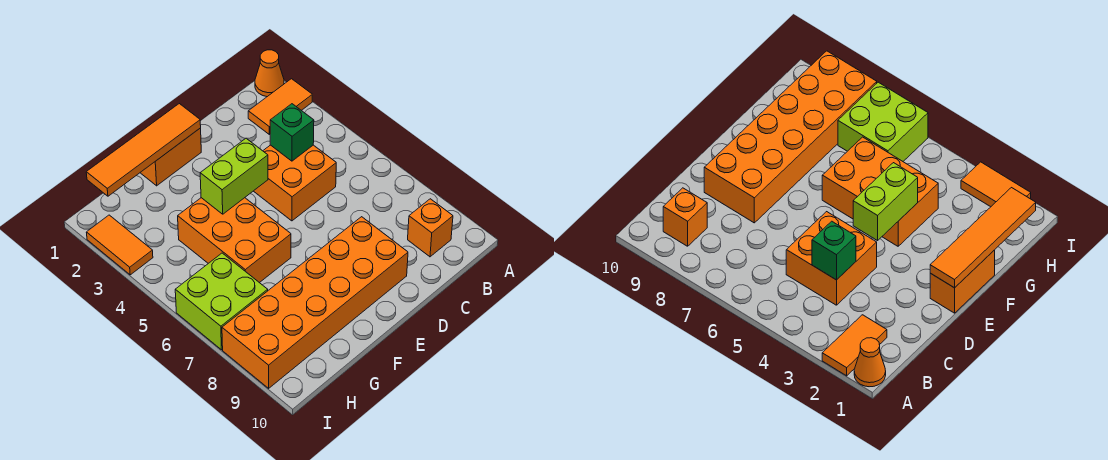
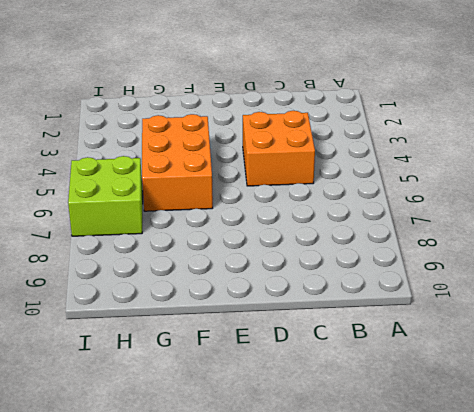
none -> orange cone A1 level 1
none -> orange tile A2:B2 level 1
none -> orange brick B9 level 1

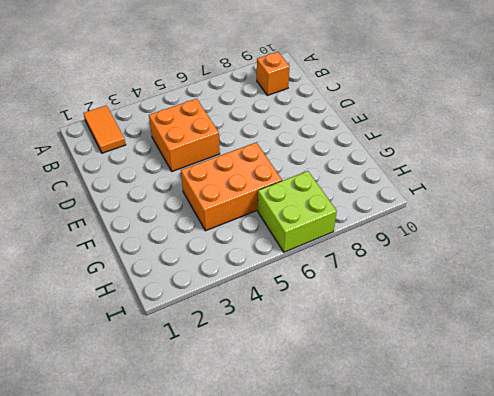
none -> orange cone A1 level 1
none -> orange brick D8:I9 level 1
none -> orange brick E1:F1 level 1

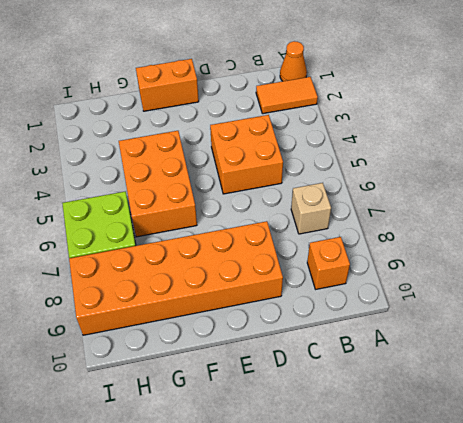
tan brick B7 level 1 -> none
none -> orange tile I2:I3 level 1
none -> green brick C4 level 2
none -> orange tile E1:H1 level 2

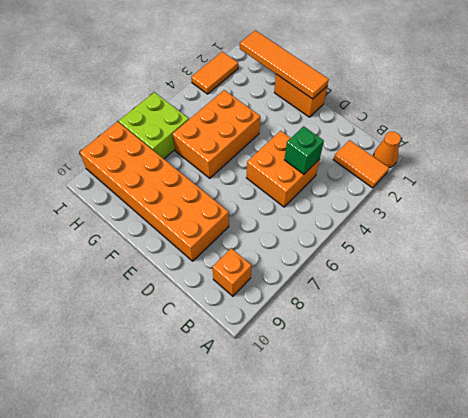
none -> lime brick E4:F4 level 2

